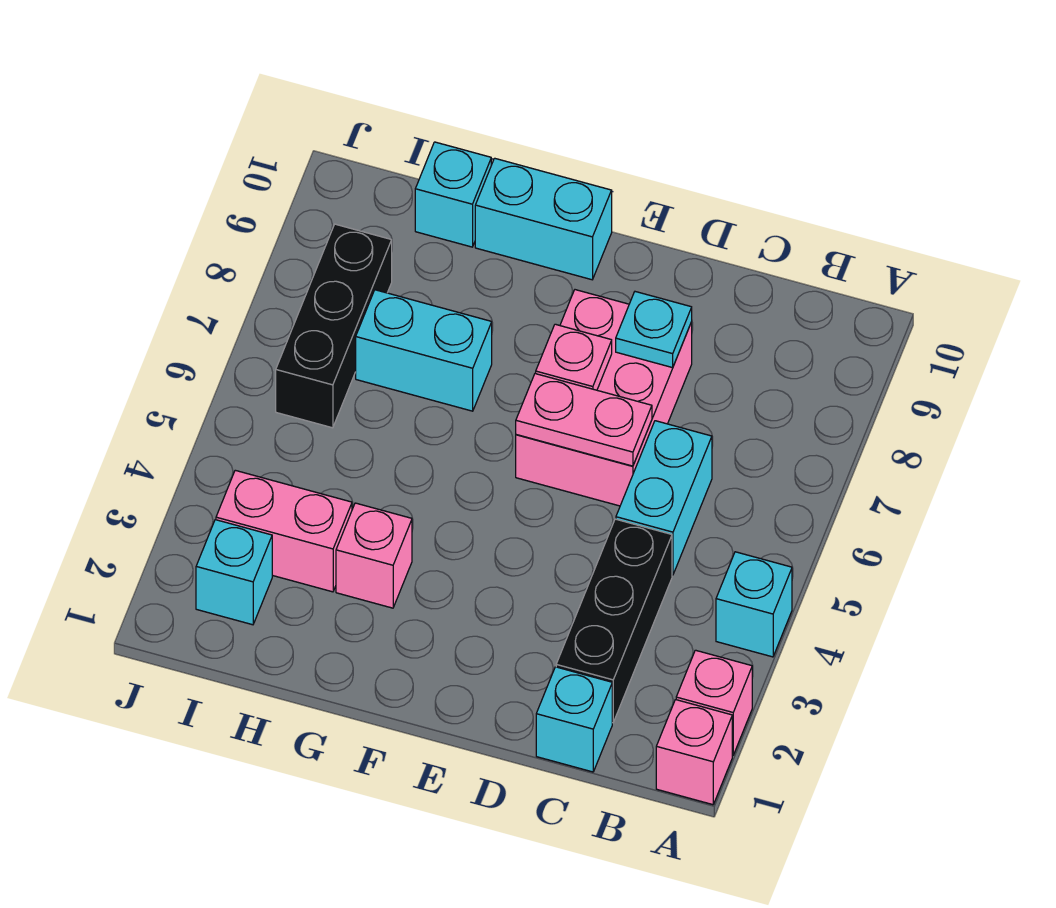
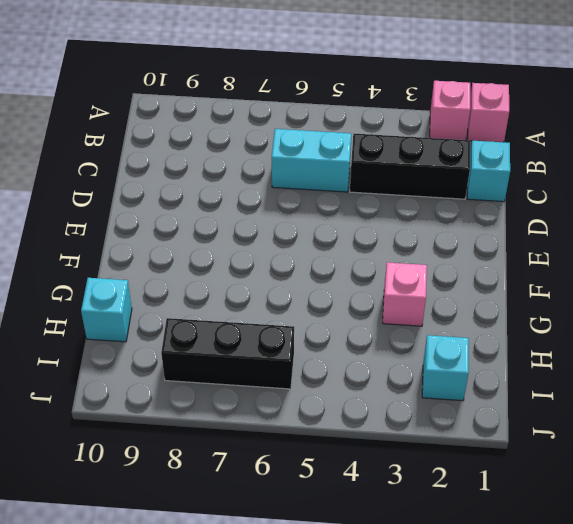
none -> cyan brick A4 level 1
none -> pink brick D6:E8 level 1
none -> cyan brick F10:G10 level 1

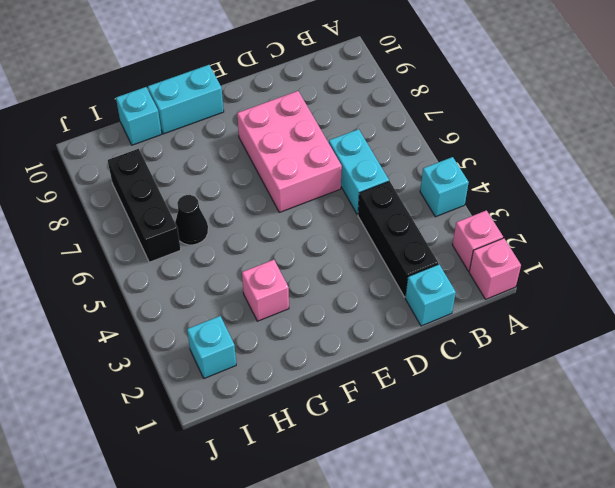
black cone H6 level 1 -> none
none -> cyan brick G7:H7 level 1
none -> pink brick H3:I3 level 1
none -> pink plate D6:E6 level 2

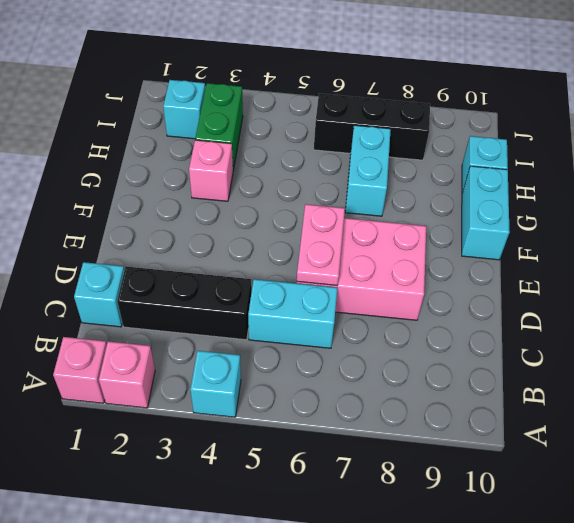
green brick H3:I3 level 1 -> pink brick H3:I3 level 1
none -> cyan plate D8 level 2
none -> pink plate E7 level 2

